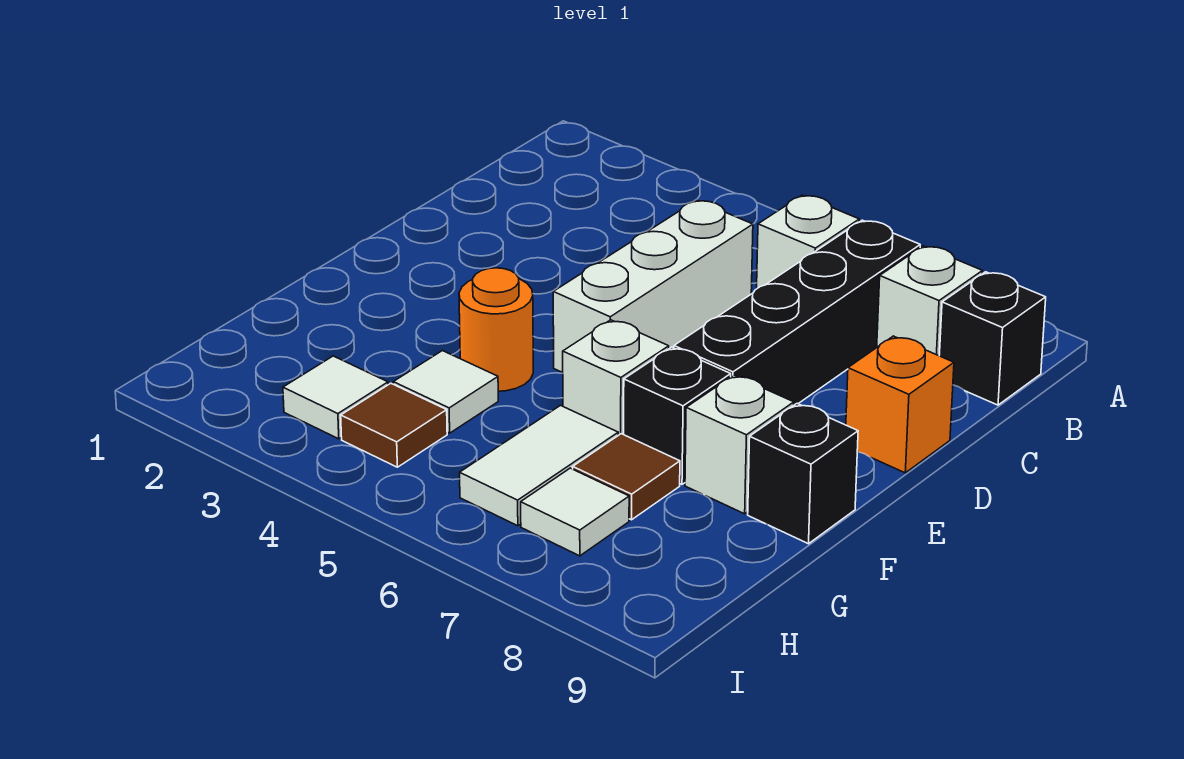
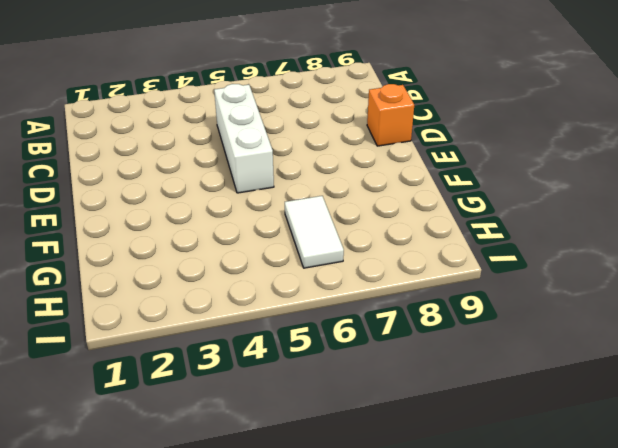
none -> white brick B6 level 1
none -> black brick B7:E7 level 1
none -> white brick B8 level 1

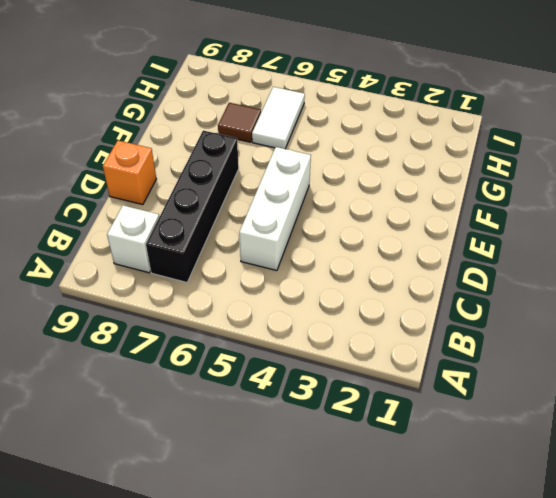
none -> white brick B6 level 1
none -> black brick B9 level 1
none -> orange round brick F4 level 1

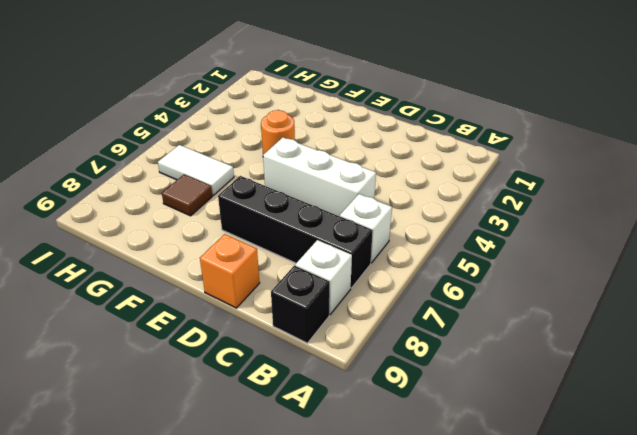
none -> white brick F6 level 1
none -> black brick F7 level 1
none -> white brick F8 level 1

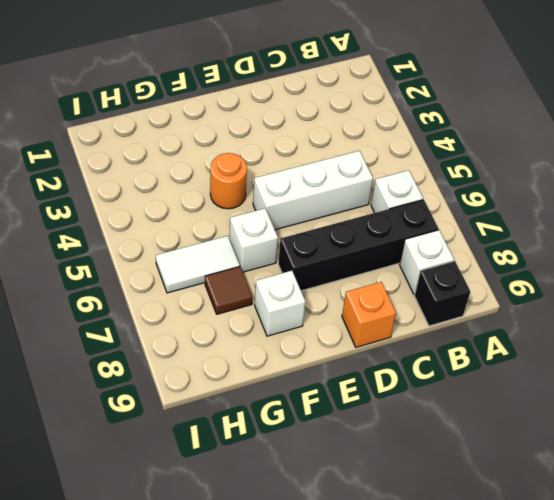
none -> black brick F7 level 1
none -> black brick F9 level 1
none -> white tile G4 level 1

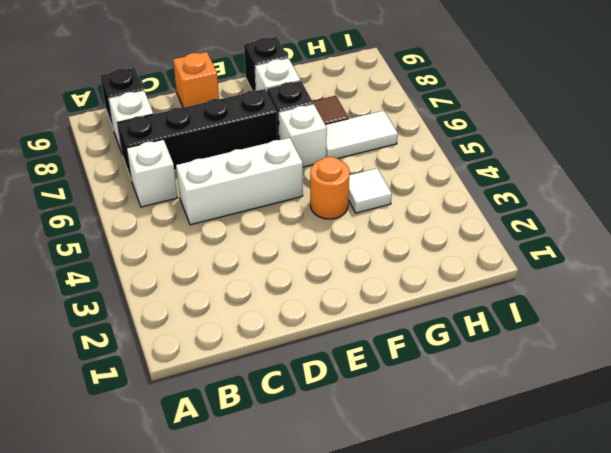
none -> white tile H3 level 1
none -> brown tile H4 level 1
none -> white tile H7 level 1

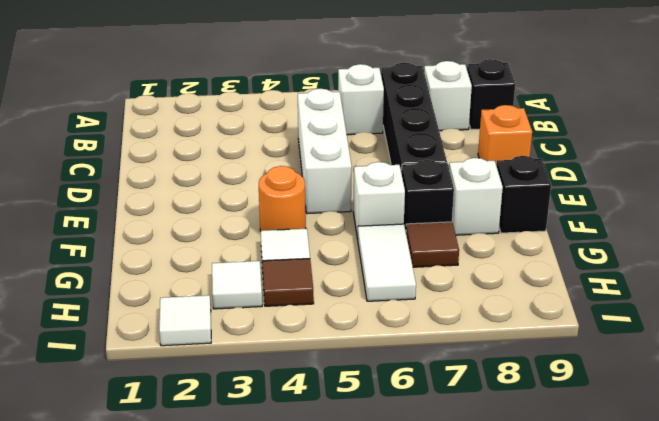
white tile I2 level 1 -> white tile H7 level 1

